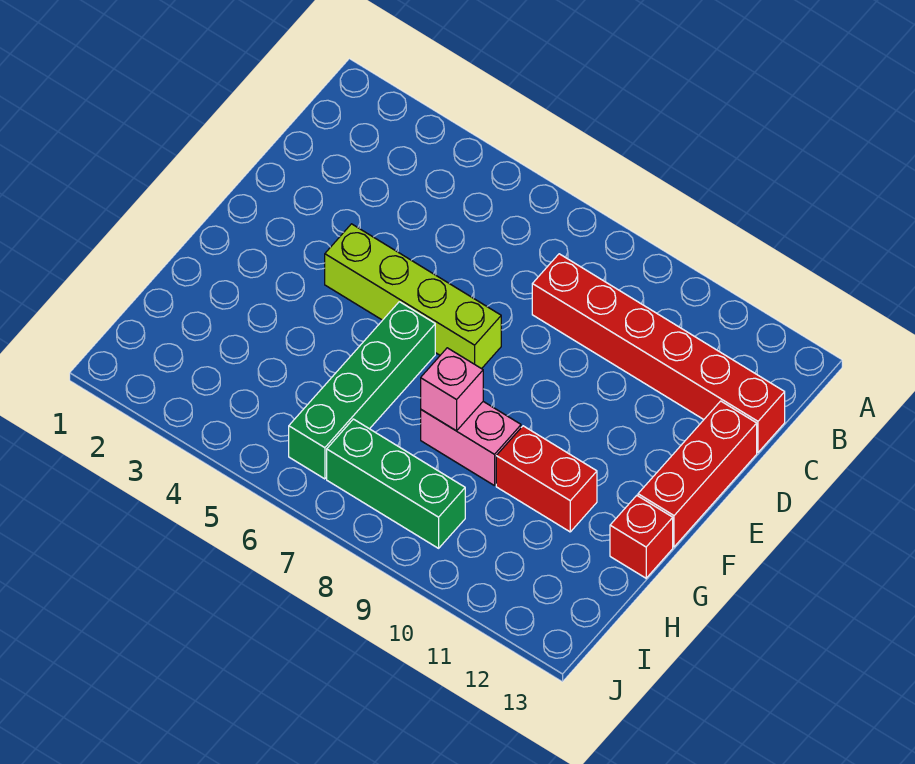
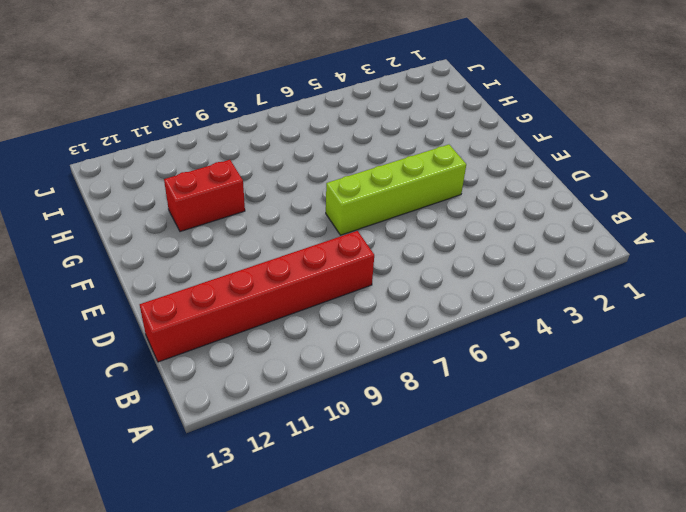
none -> red brick D13:F13 level 1
none -> green brick F6:I6 level 1

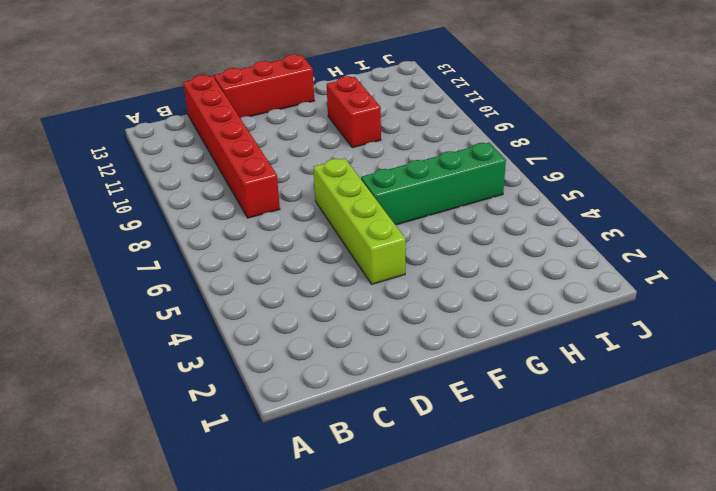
none -> pink brick G8:G9 level 1
none -> red brick G13 level 1

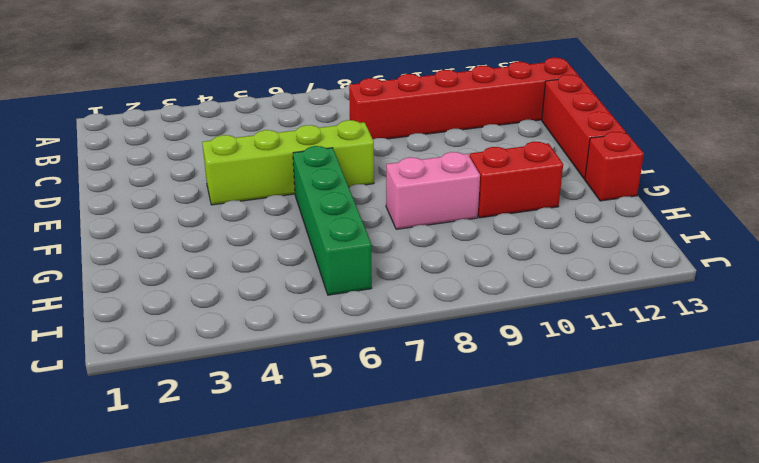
none -> green brick I7:I9 level 1
none -> pink brick G8 level 2

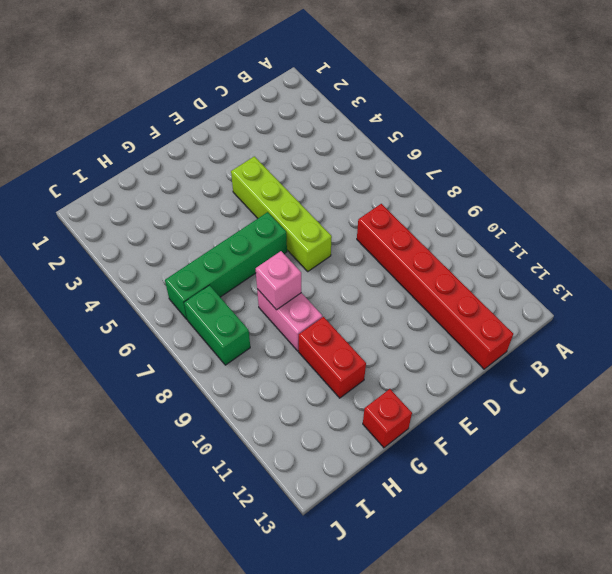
green brick I7:I8 level 1 -> green brick I7:I9 level 1
none -> red brick D13:F13 level 1

